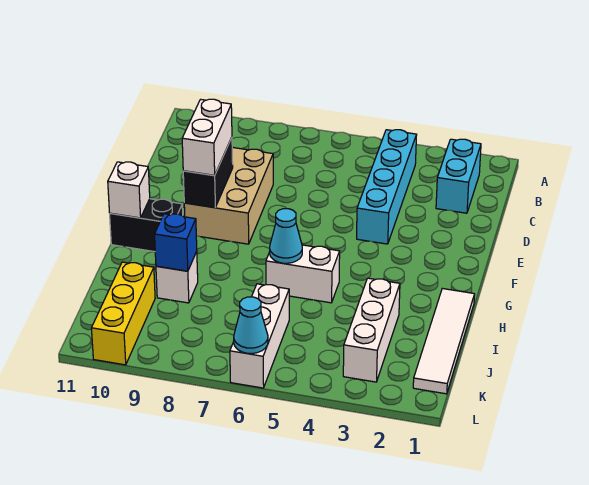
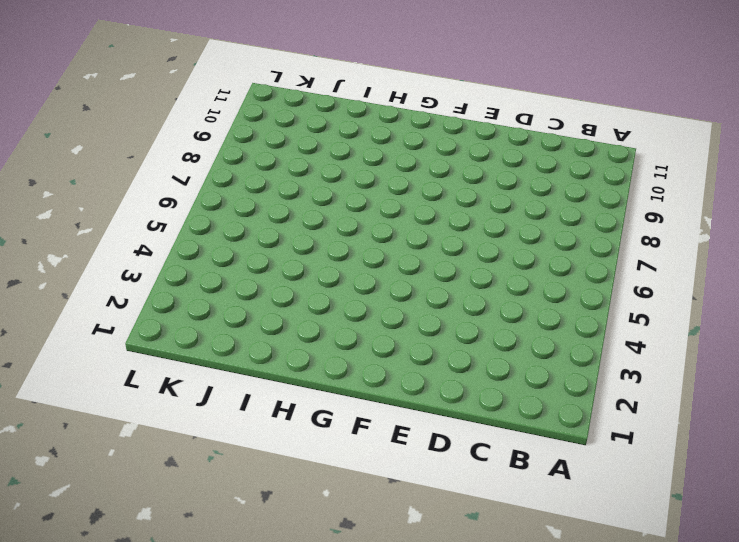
none -> cyan brick B2:C2 level 1
none -> cyan brick B4:E4 level 1
none -> tan brick D8:F9 level 1

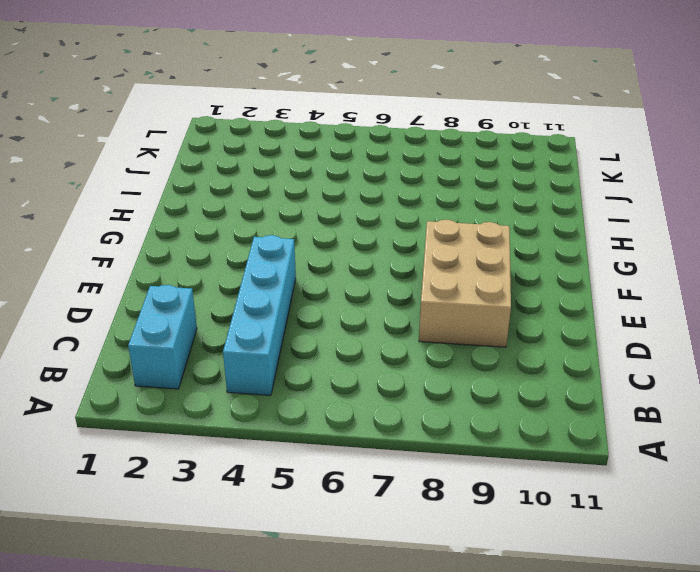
none -> black brick G10:G11 level 1
none -> white tile H1:K1 level 1
none -> white brick H5:H6 level 1

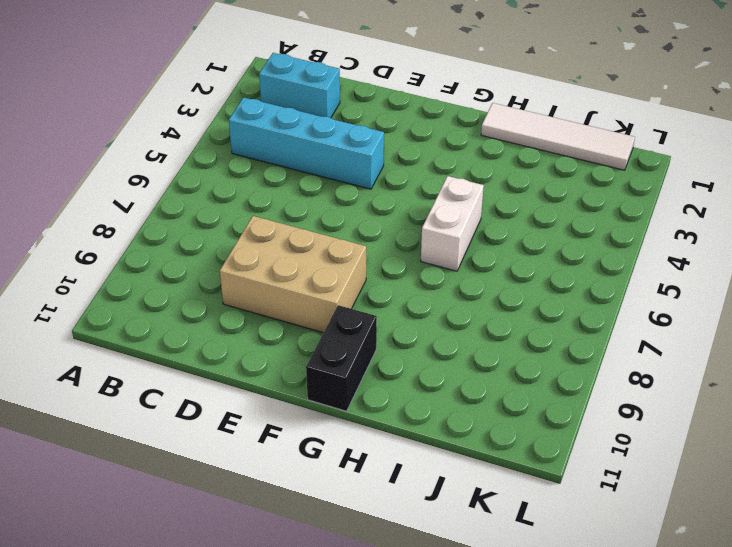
none -> white brick I3:K3 level 1
none -> white brick I9 level 1
none -> white brick J6:L6 level 1

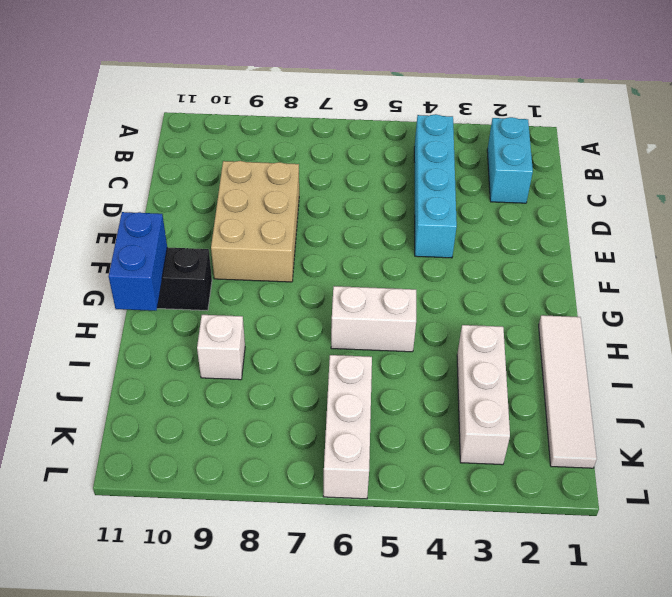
blue brick G11:H11 level 2 -> white brick G11 level 2
none -> yellow brick J10:L10 level 1
none -> black brick E9:F9 level 2
none -> cyan cone H6 level 2

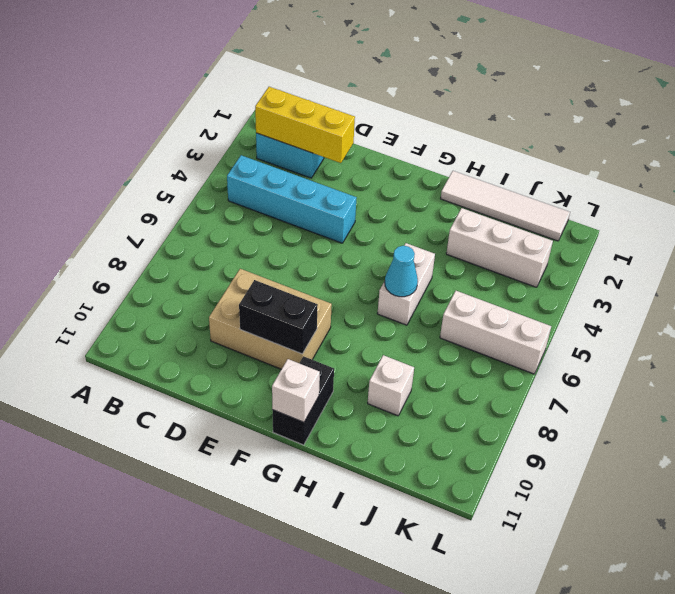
yellow brick B2:D2 level 2 -> yellow brick J10:L10 level 1
none -> blue brick I9 level 2
none -> cyan cone L6 level 2
none -> white brick E9:F9 level 3

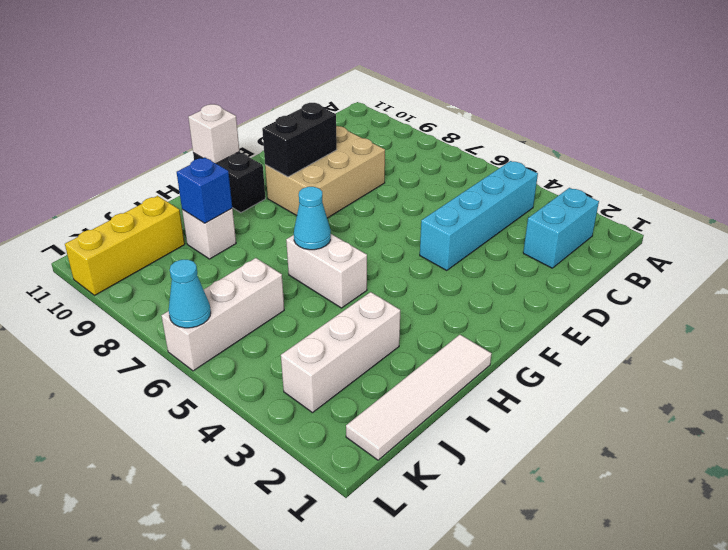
none -> white brick E9:F9 level 3

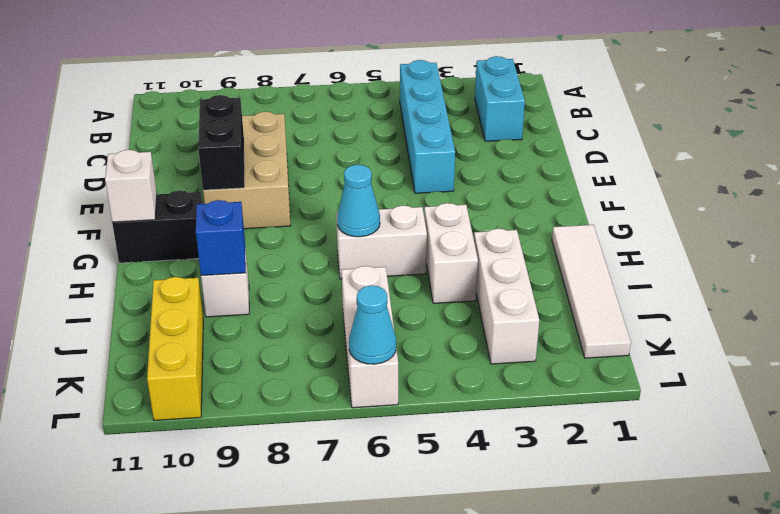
white brick H4:I4 level 1 -> white brick E9:F9 level 3

